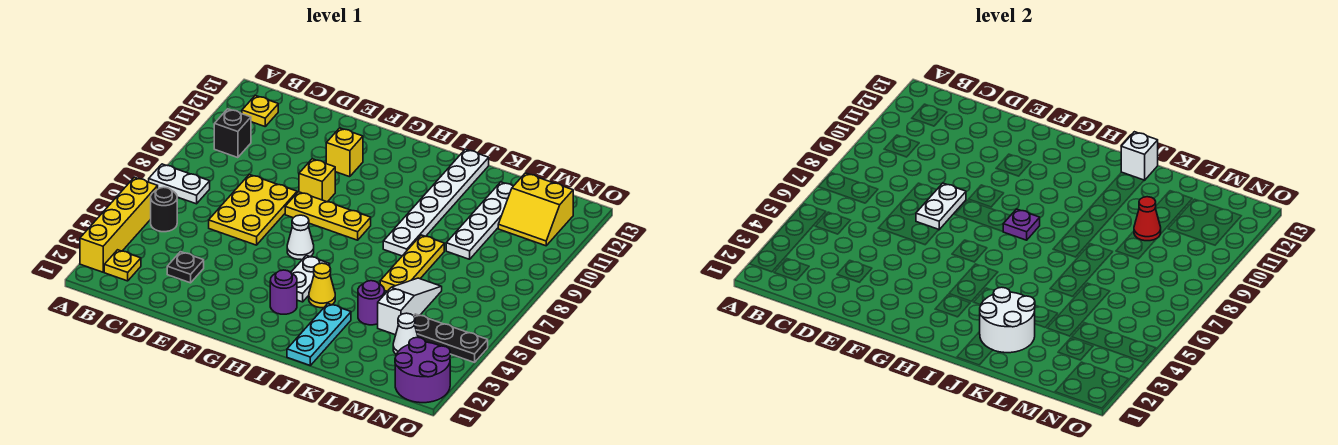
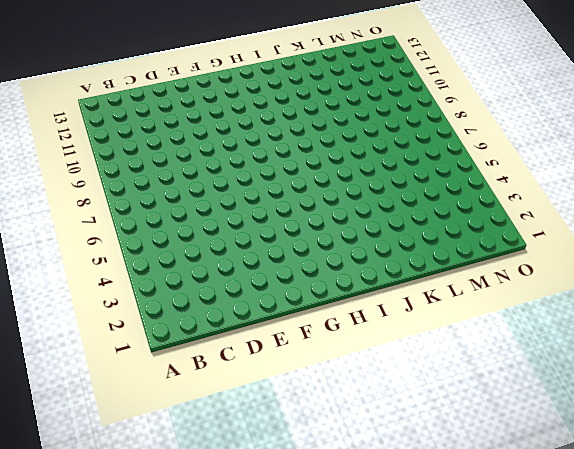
none -> yellow brick A2:A5 level 1
none -> white plate A7:B7 level 1
none -> yellow plate B2 level 1
none -> black round brick B5 level 1

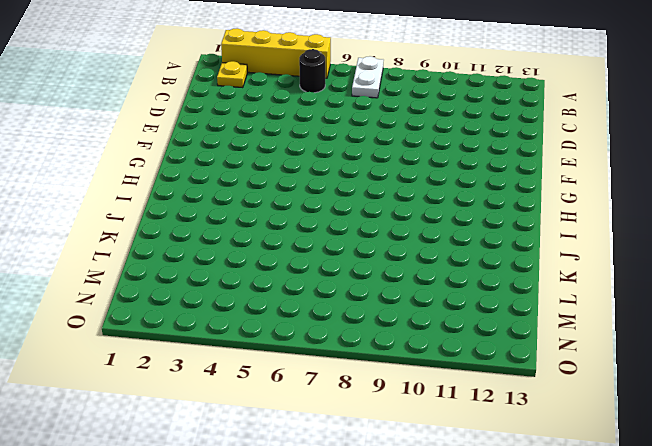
none -> black brick B10 level 1
none -> yellow plate B12 level 1
none -> black plate D3 level 1
none -> yellow plate D6:E8 level 1

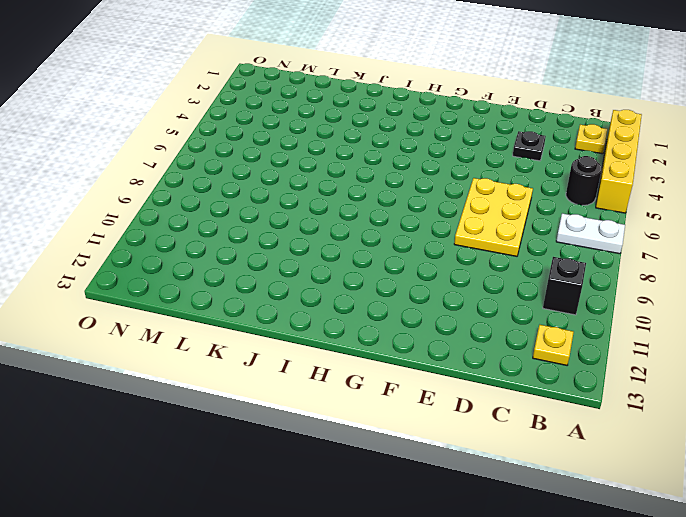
none -> yellow plate F8:H8 level 1
none -> yellow brick F9 level 1
none -> yellow brick F11 level 1
none -> white cone G6 level 1

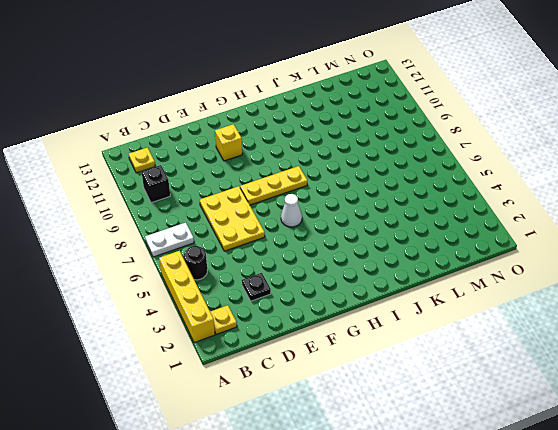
none -> yellow brick F9 level 1
none -> purple round brick H3 level 1
none -> white plate H4:H5 level 1
none -> yellow cone I4 level 1

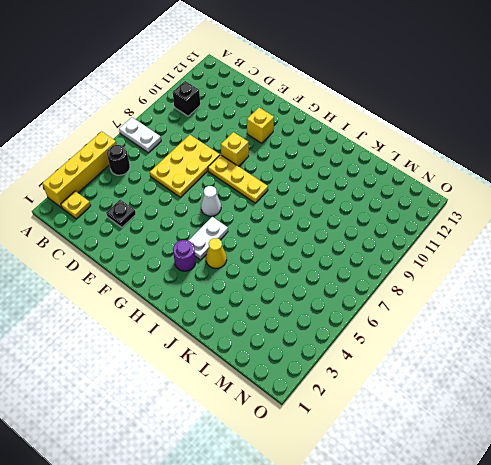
none -> yellow plate B12 level 1
none -> cyan plate J1:J3 level 1
none -> white plate J8:J13 level 1
none -> purple round brick K4 level 1

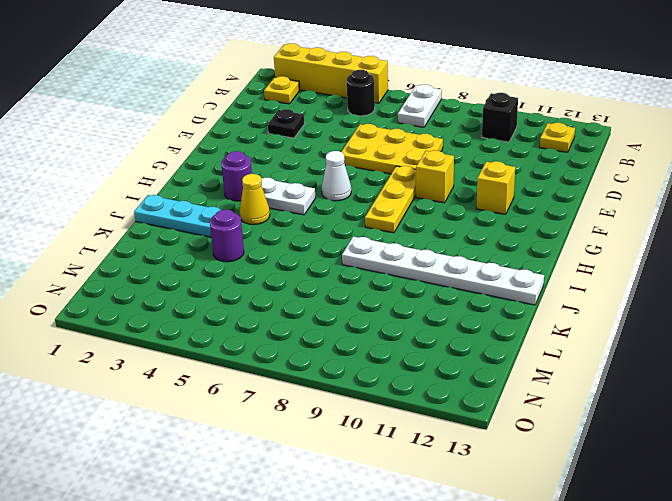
none -> yellow plate K6:K8 level 1
none -> white slope L4:L6 level 1 top 4
none -> white plate L9:L12 level 1
none -> white cone M3 level 1

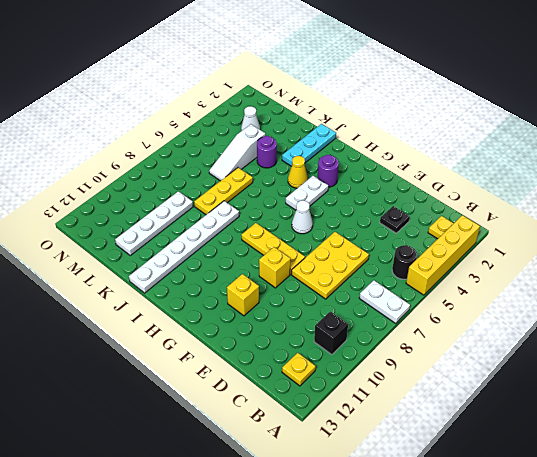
none -> black plate M4:O4 level 1
none -> yellow slope M11:N12 level 1 top 12
none -> purple round brick N1:O2 level 1
none -> white plate E7:E8 level 2

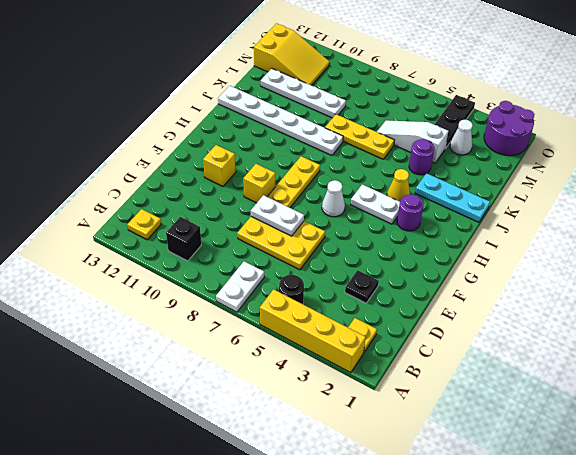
yellow slope M11:N13 level 1 top 13 -> yellow slope M11:N12 level 1 top 12
none -> purple plate H8 level 2
none -> white round brick J2:K3 level 2
none -> white brick J13 level 2
none -> red cone L10 level 2

